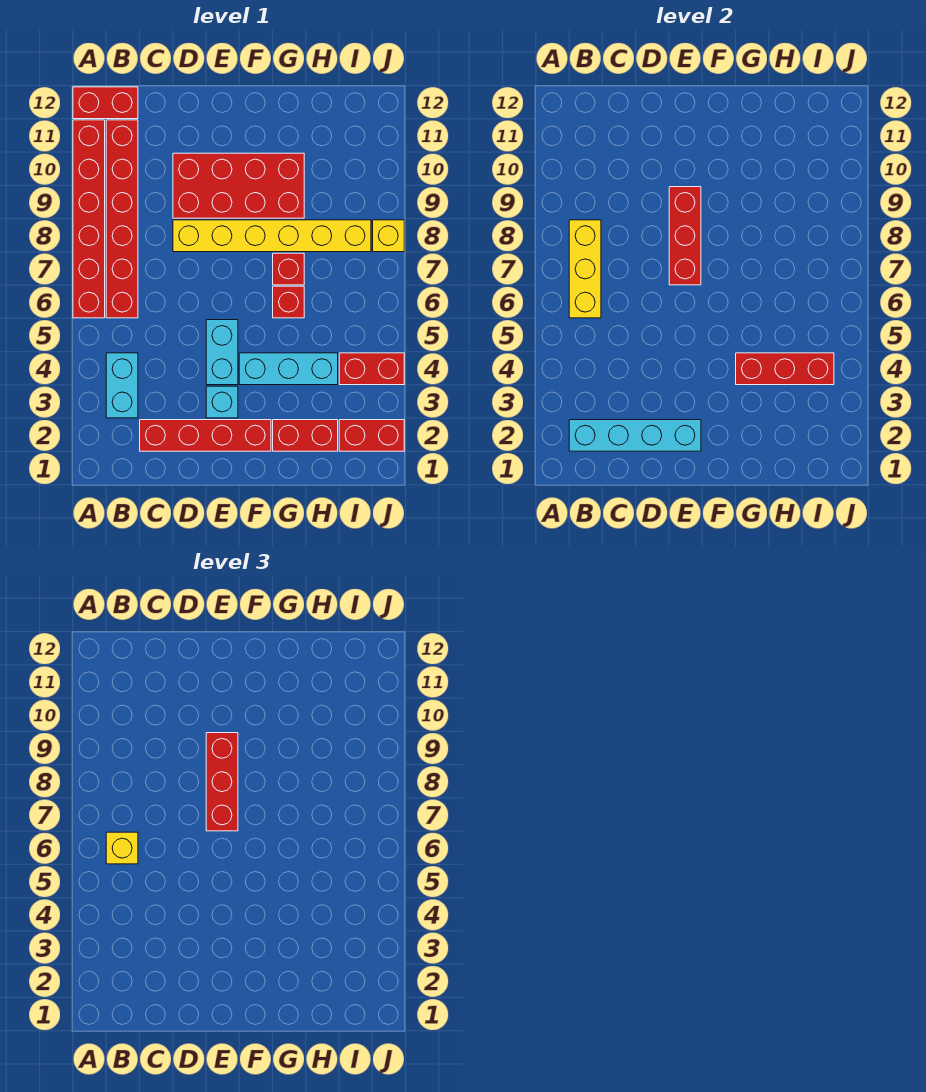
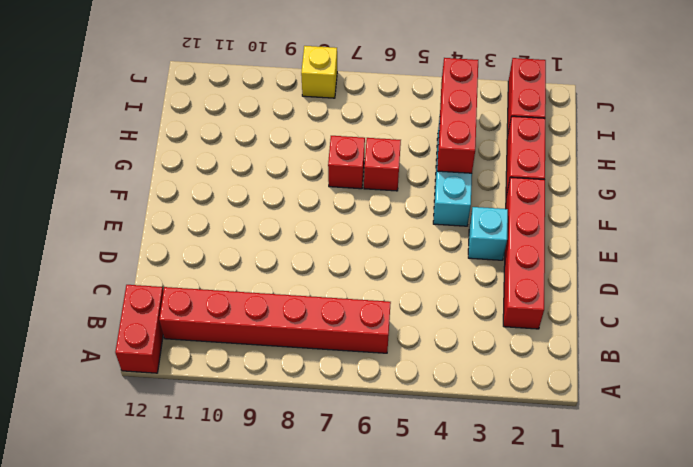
none -> red brick A6:A11 level 1
none -> cyan brick B3:B4 level 1
none -> yellow brick D8:I8 level 1

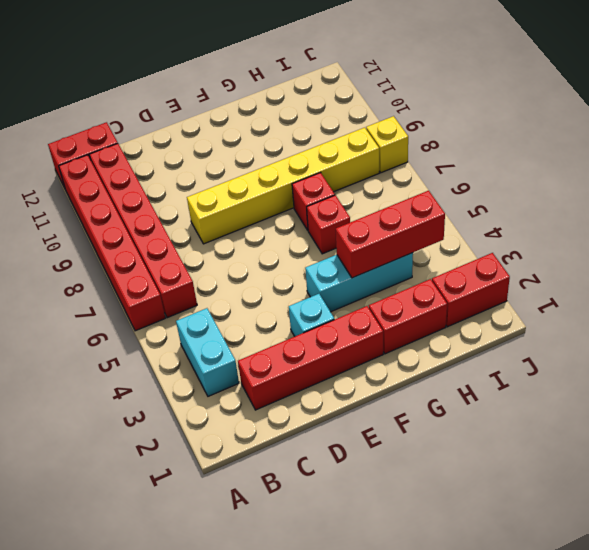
none -> red brick D9:G10 level 1
none -> cyan brick E4:E5 level 1
none -> red brick I4:J4 level 1

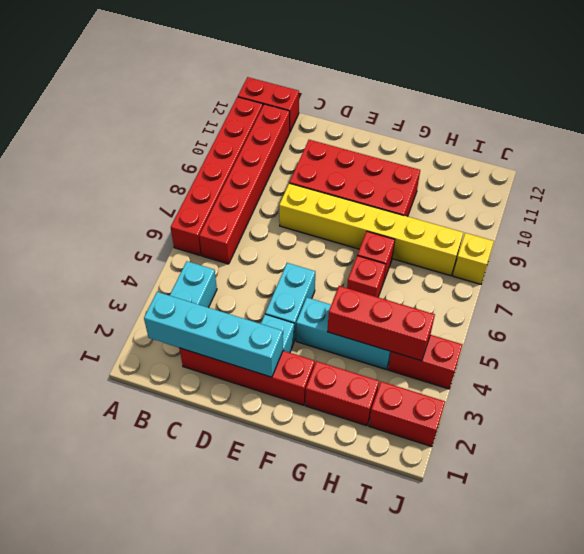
none -> yellow brick B6:B8 level 2
none -> red brick E7:E9 level 2
none -> yellow brick B6 level 3

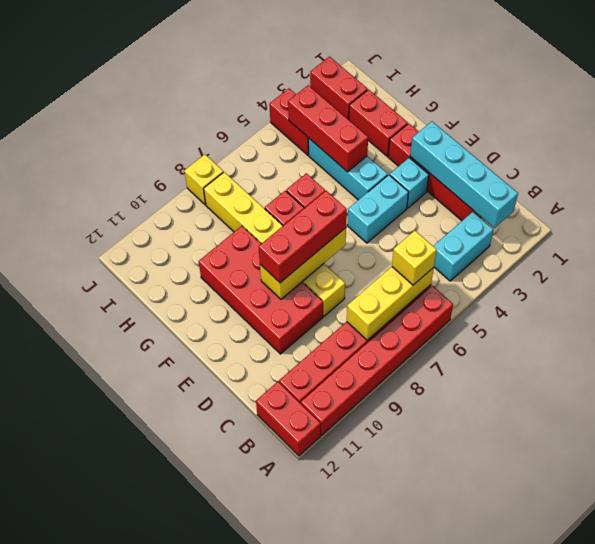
yellow brick E7:E9 level 2 -> red brick E7:E9 level 2

